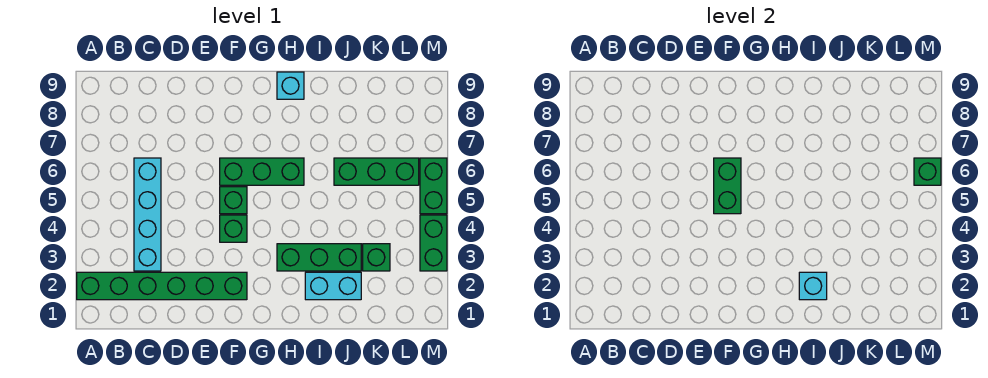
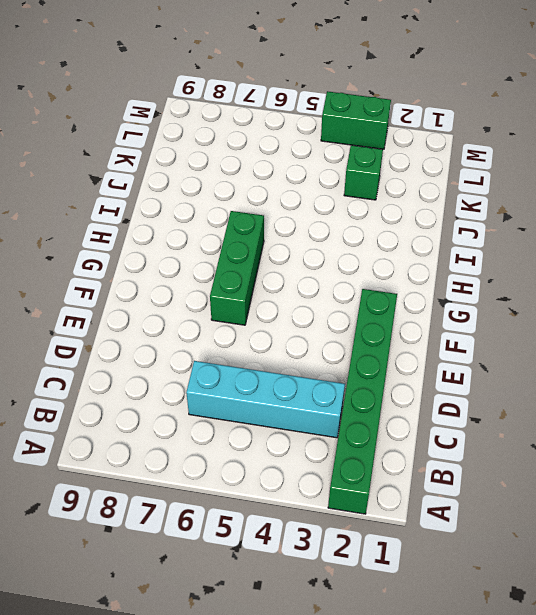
none -> green brick F4 level 1
none -> green brick F5 level 1
none -> green brick H3:J3 level 1

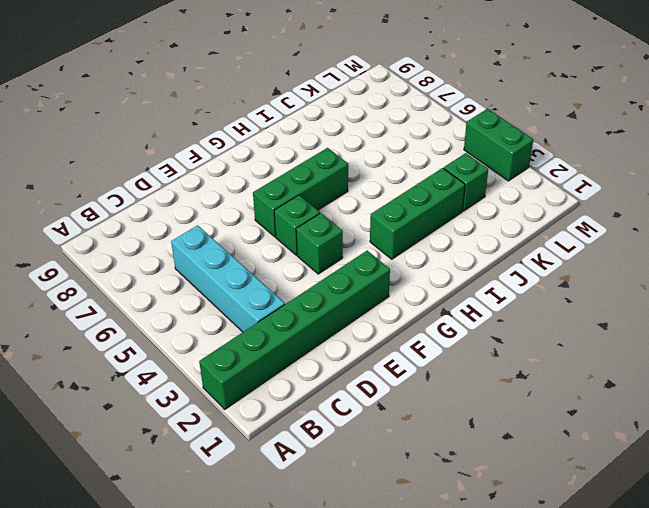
none -> cyan brick H9 level 1
none -> cyan brick I2:J2 level 1
none -> green brick J6:L6 level 1

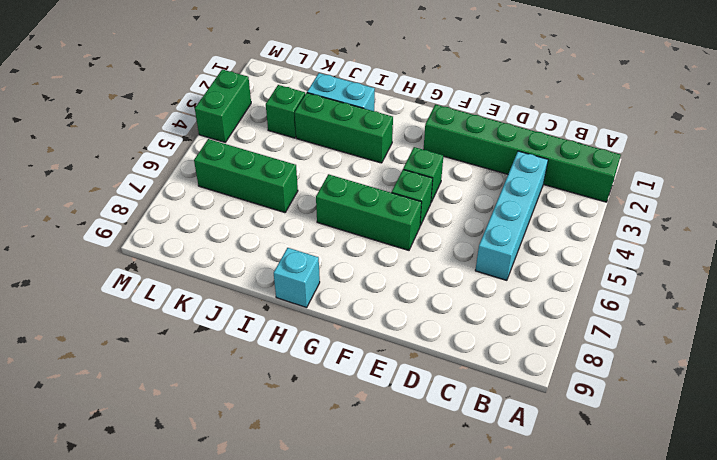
none -> green brick M5:M6 level 1
none -> green brick F5:F6 level 2
none -> cyan brick I2 level 2

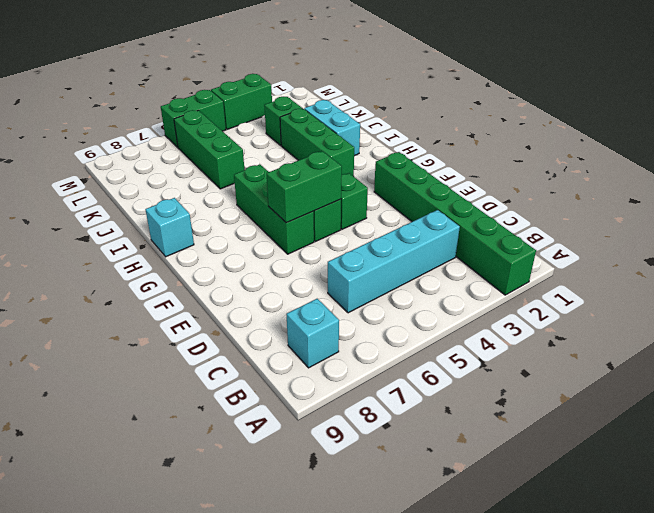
cyan brick B8 level 1 -> cyan brick I2 level 2
none -> green brick M6 level 2

